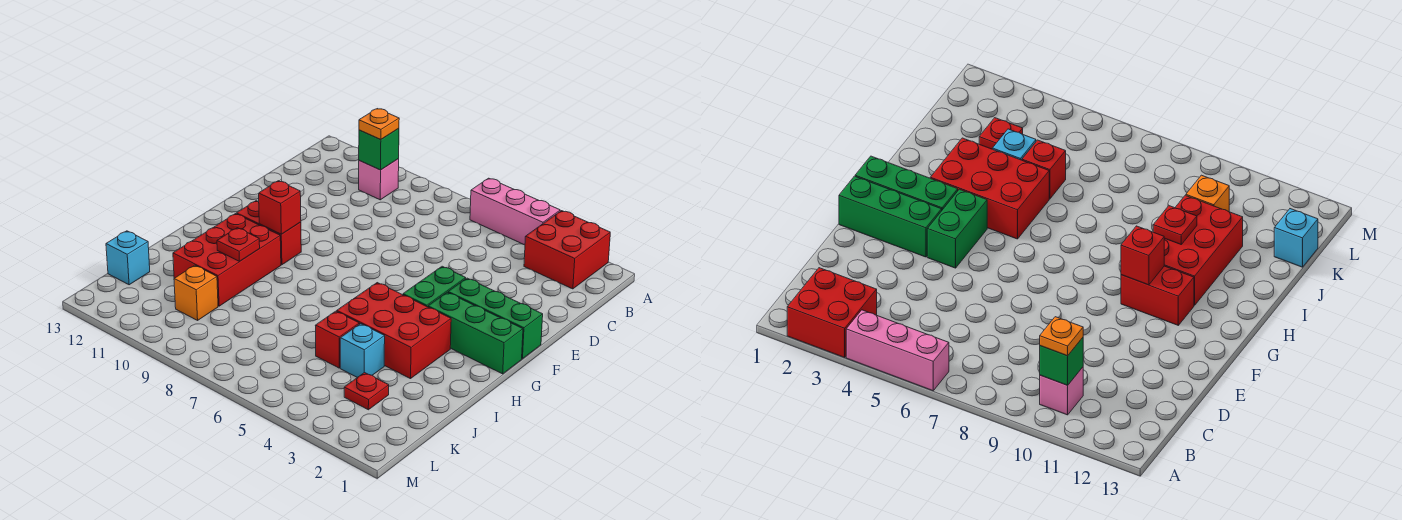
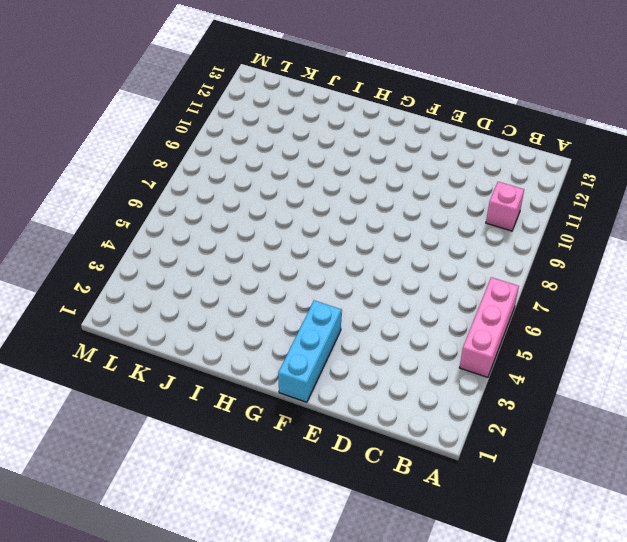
cyan brick F1:F3 level 1 -> green brick F1:F3 level 1
none -> red brick A2:B3 level 1
none -> green brick F4:G4 level 1
none -> green brick G1:G3 level 1

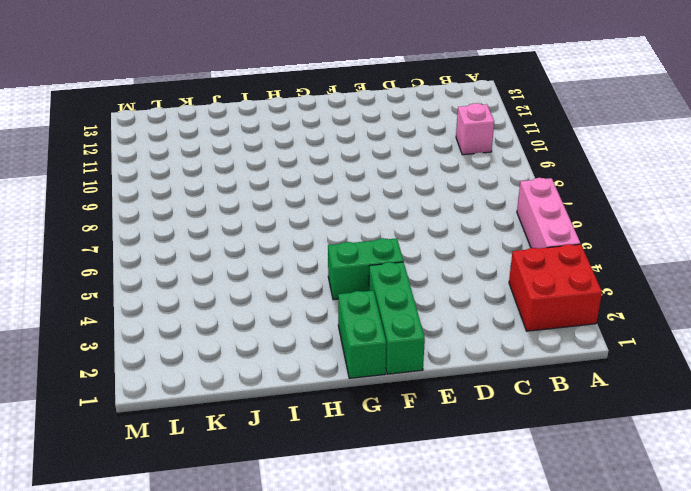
green brick G1:G2 level 1 -> green brick G1:G3 level 1
none -> red brick G10:G11 level 1
none -> red brick H3:I5 level 1
none -> red brick H10:J11 level 1

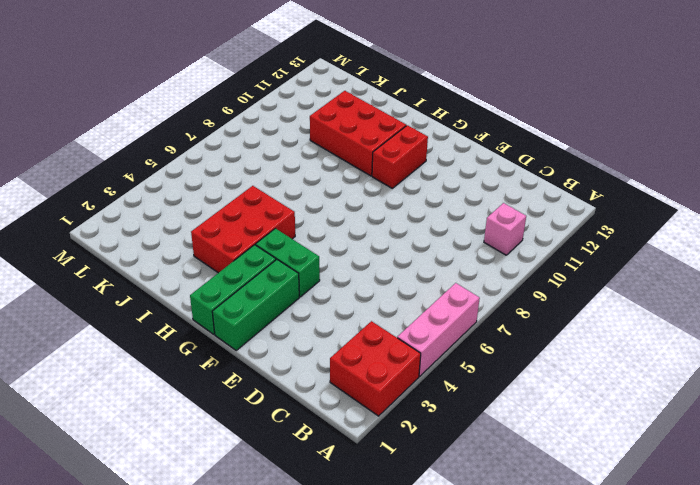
none -> cyan brick J4 level 1
none -> red brick J5 level 1
none -> red plate K3 level 1

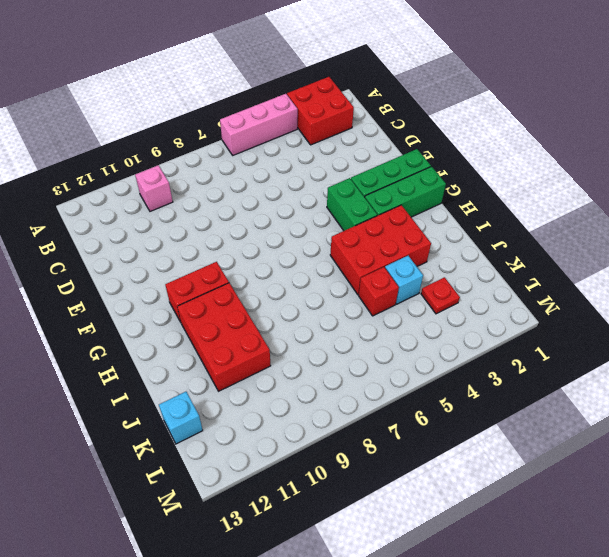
none -> orange brick K10 level 1
none -> green brick B10 level 2
none -> red brick G10 level 2

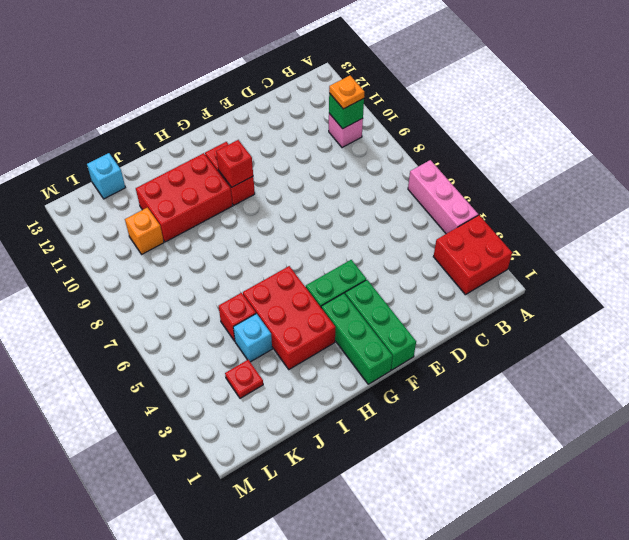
none -> red plate I10 level 2

